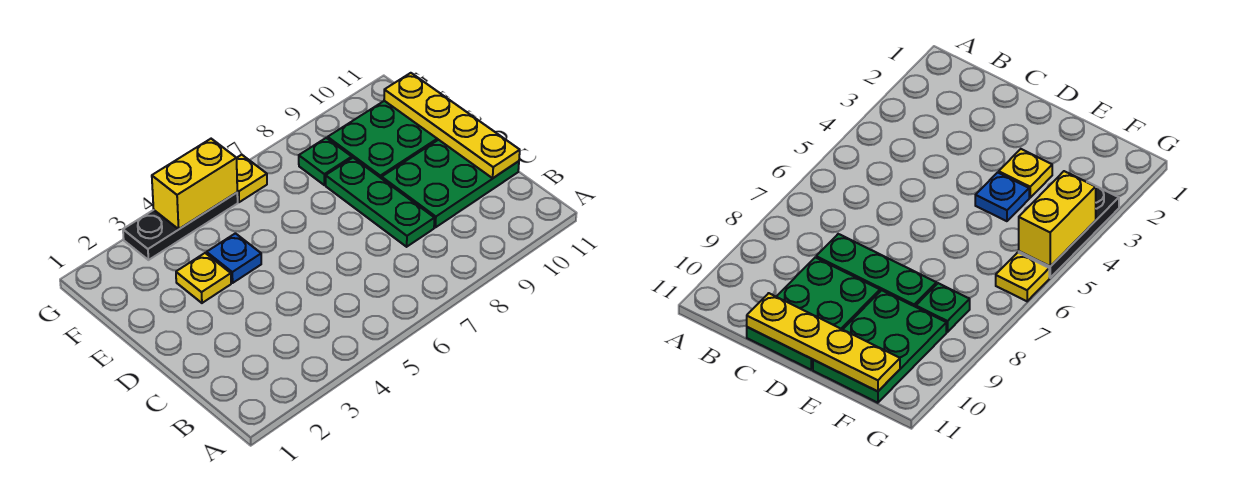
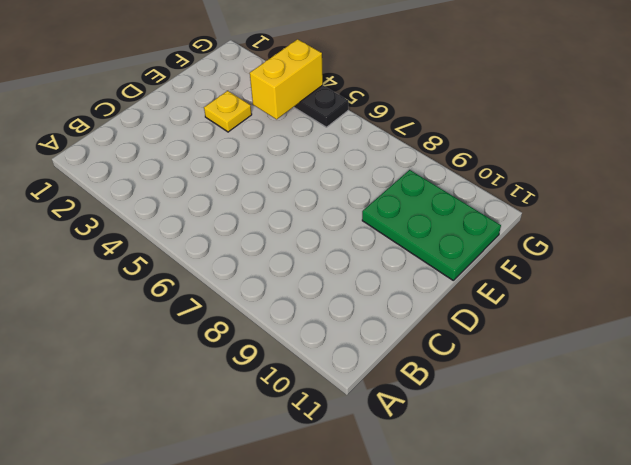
yellow brick F4:G4 level 2 -> yellow brick G4:G5 level 2
none -> green plate C8:E8 level 1
none -> green plate C9:D11 level 1

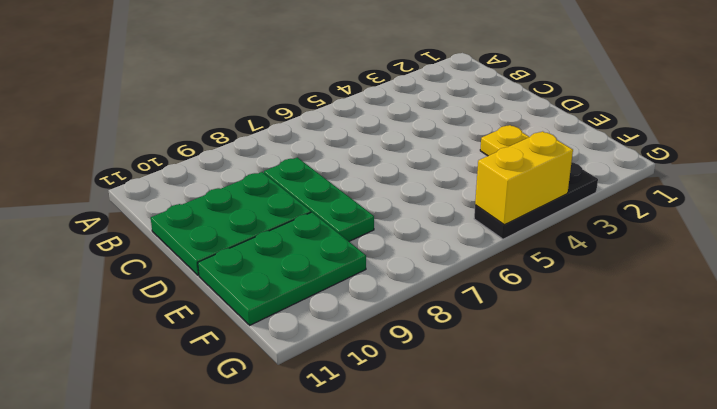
none -> blue plate E4 level 1
none -> green plate F8 level 1

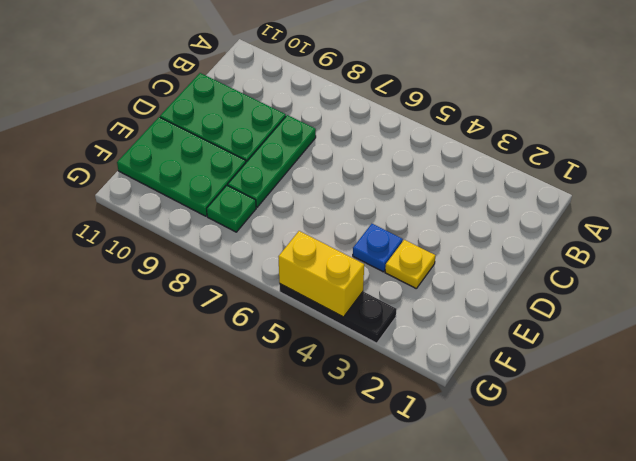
none -> yellow plate G6 level 1
none -> yellow plate C11:F11 level 2

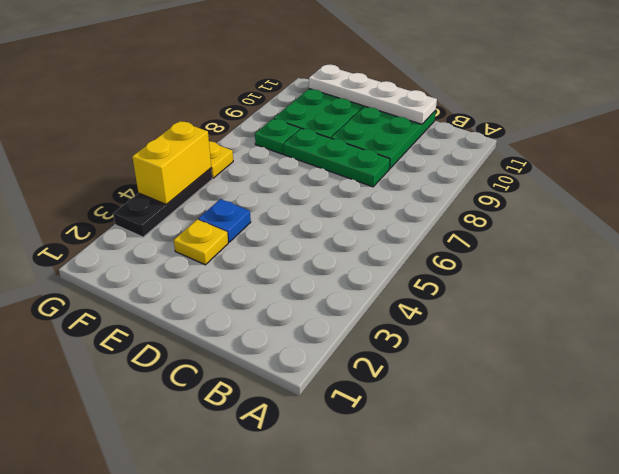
white plate C11:F11 level 2 -> yellow plate C11:F11 level 2

